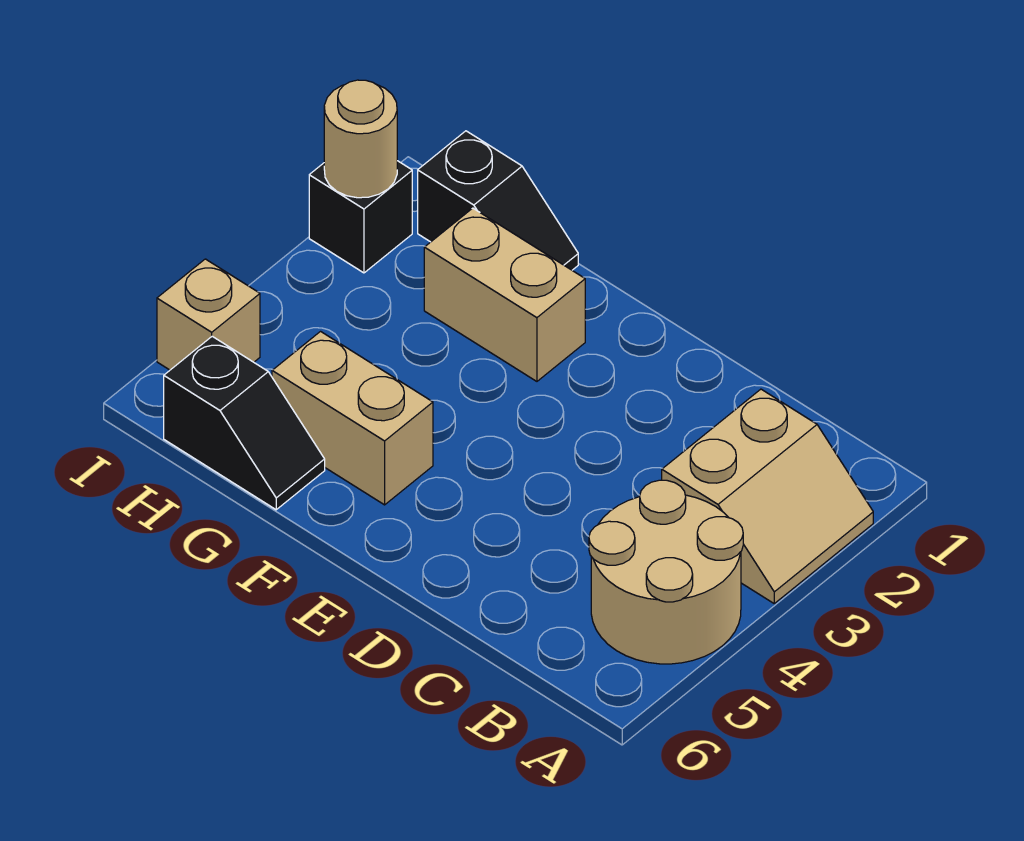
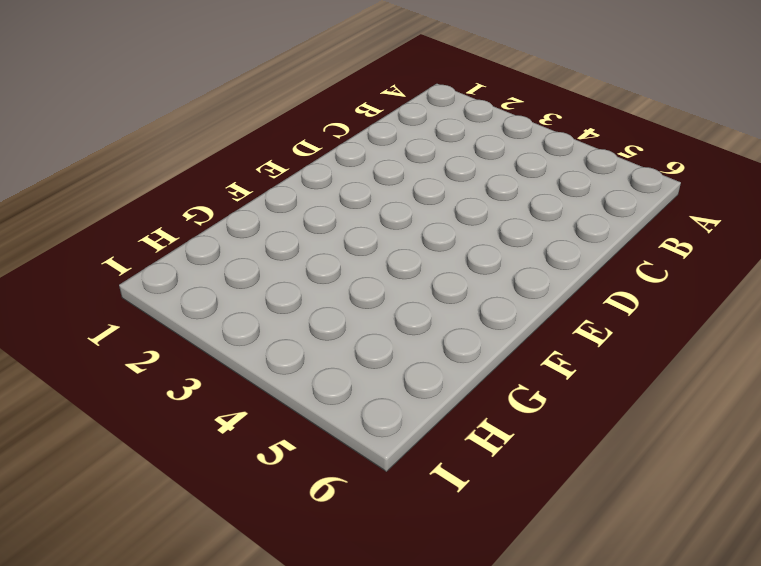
none -> tan slope A2:B3 level 1 top B
none -> tan round brick A4:B5 level 1

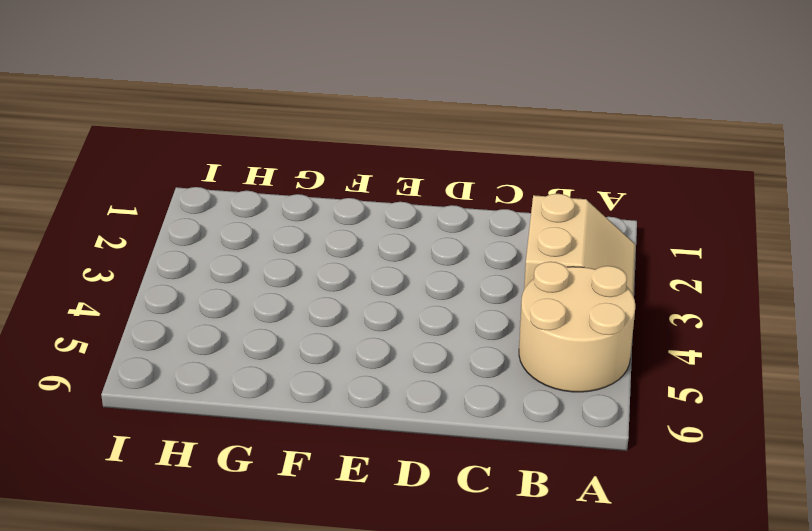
none -> tan brick F2:G2 level 1
none -> tan brick F5:G5 level 1

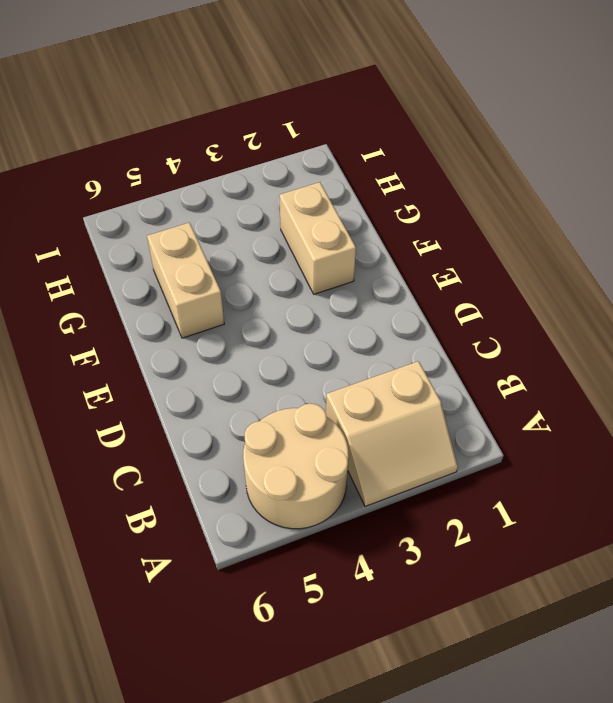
none -> black slope G1:H1 level 1 top H
none -> black slope G6:H6 level 1 top H

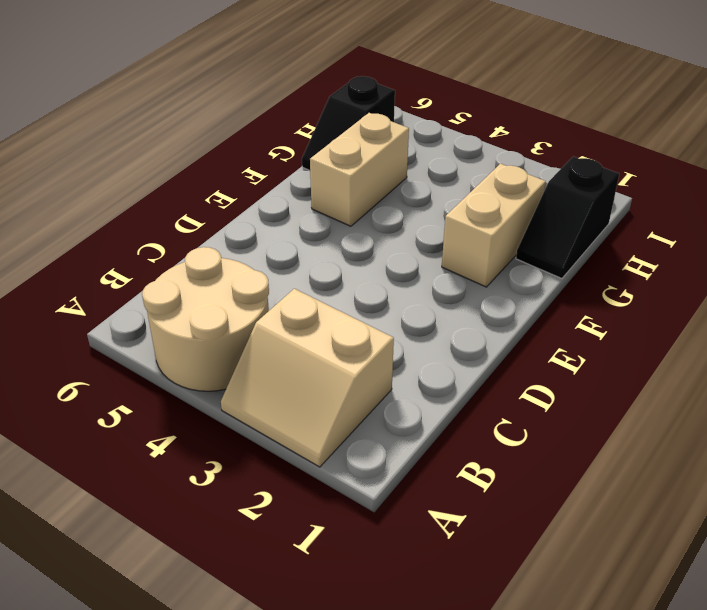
none -> black brick I2 level 1
none -> tan brick I5 level 1

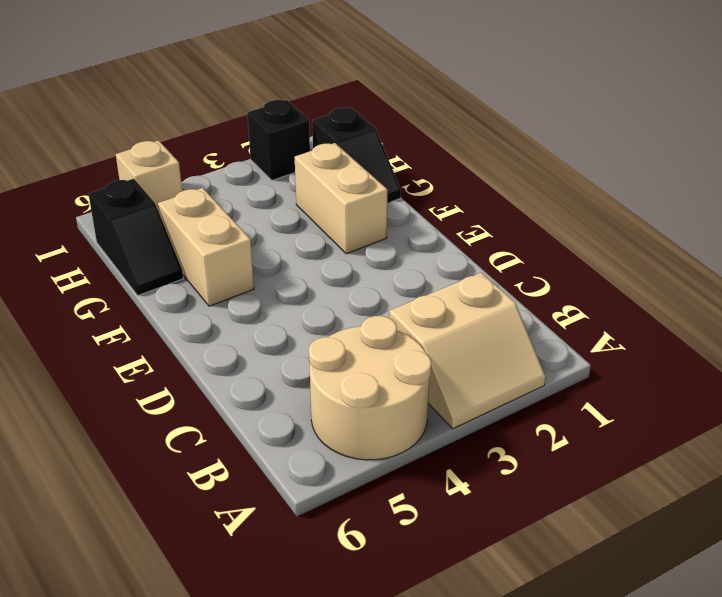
none -> tan round brick I2 level 2

